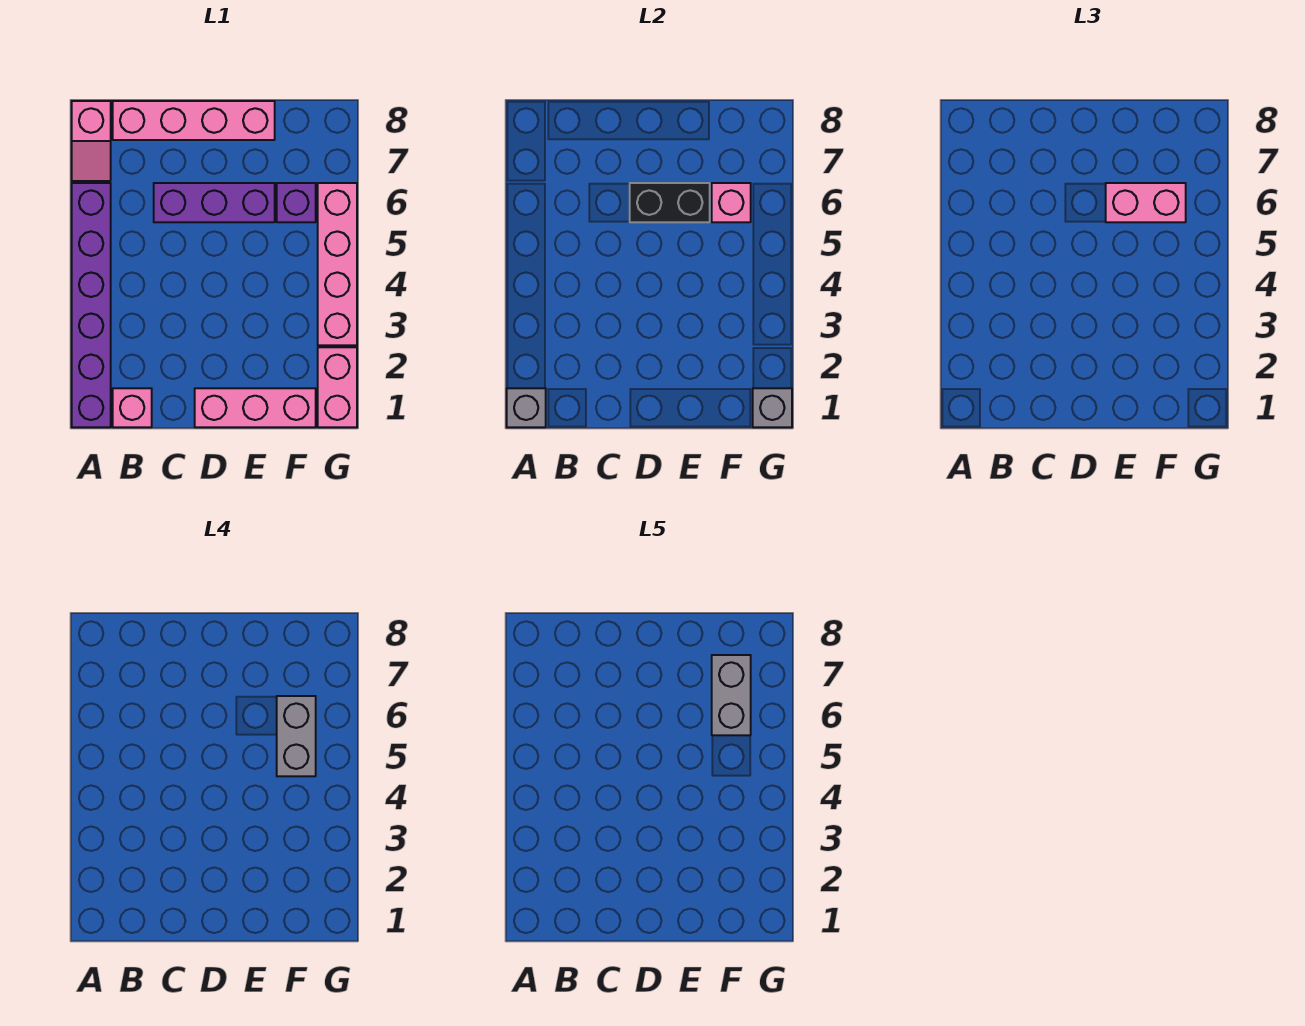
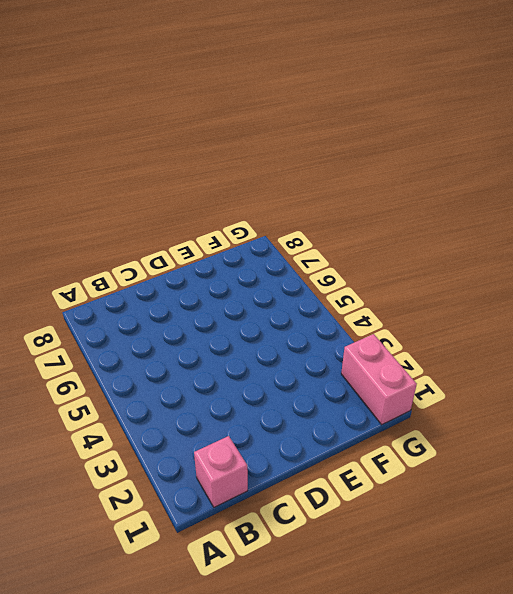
none -> purple brick A1:A6 level 1
none -> pink slope A7:A8 level 1 top 8
none -> pink brick B8:E8 level 1

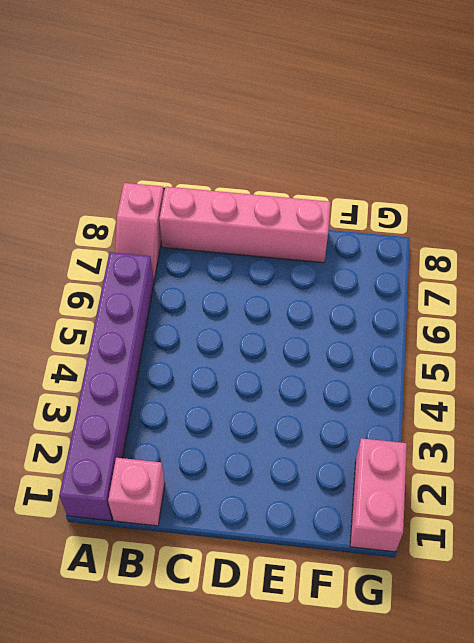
none -> purple brick C6:E6 level 1
none -> pink brick D1:F1 level 1
none -> purple brick F6 level 1

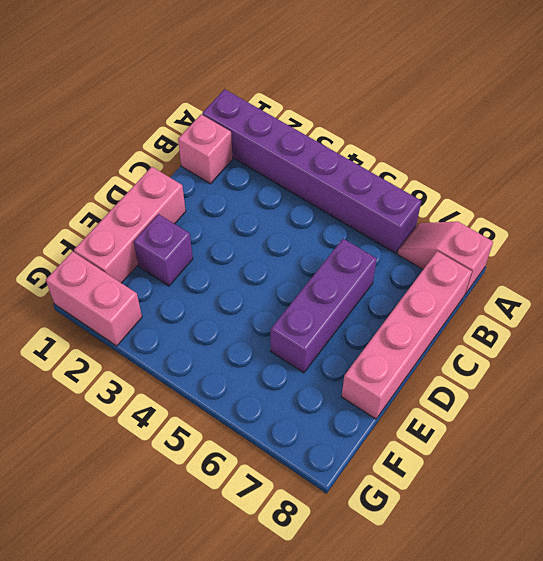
purple brick E2 level 1 -> purple brick F6 level 1
none -> pink brick G3:G6 level 1
none -> grey brick A1 level 2
none -> black brick D6:E6 level 2

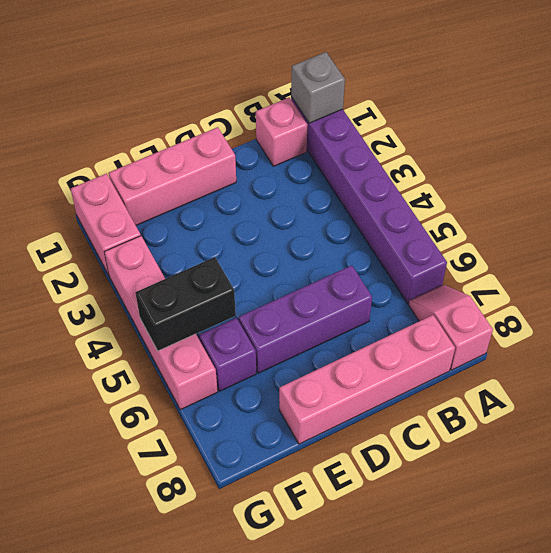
black brick F5:G5 level 2 -> black brick D6:E6 level 2
none -> pink brick F6 level 2
none -> grey brick G1 level 2
none -> pink brick E6:F6 level 3

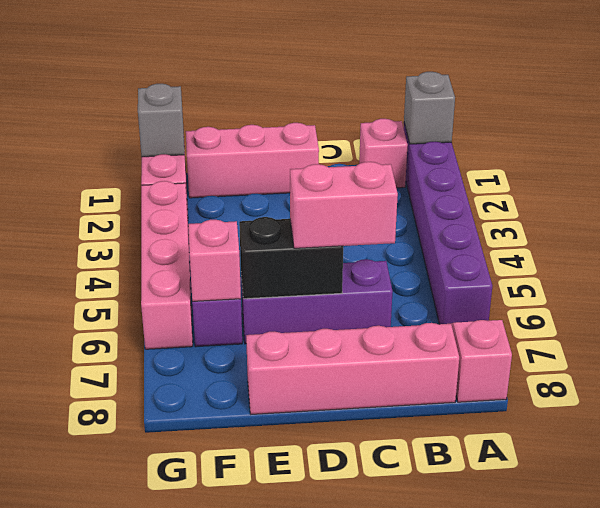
pink brick C6:D6 level 3 -> pink brick E6:F6 level 3
none -> grey brick F5:F6 level 4
none -> grey brick F6:F7 level 5

